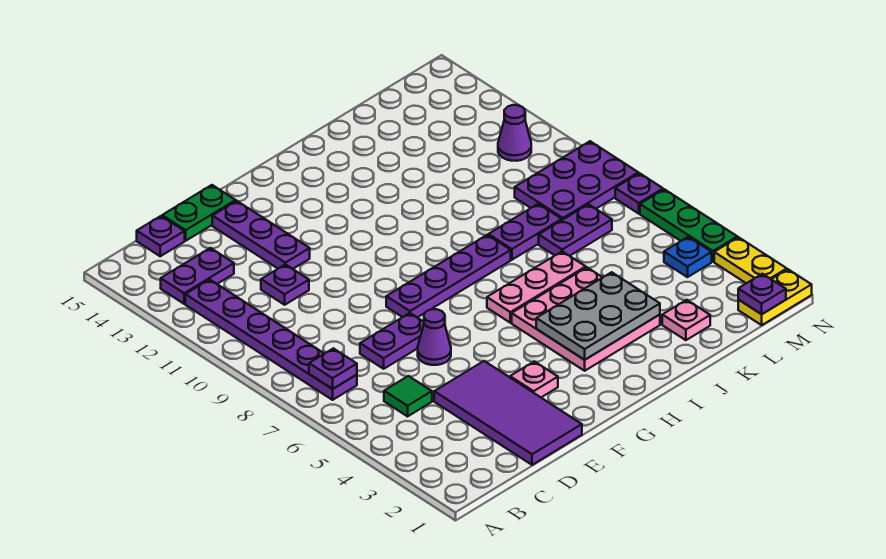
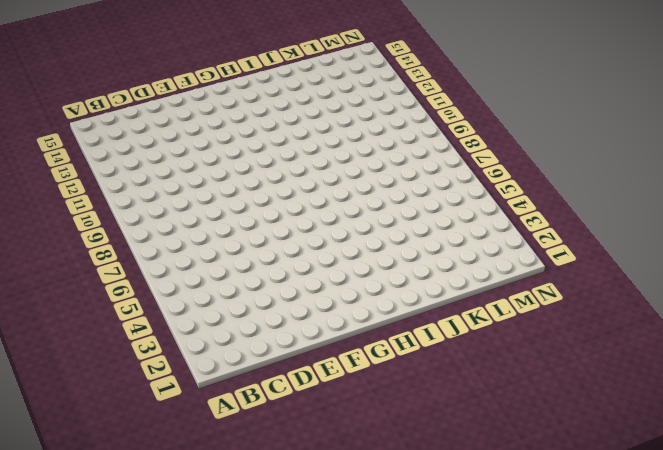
none -> purple plate B7:B12 level 1
none -> purple plate B13:C13 level 1
none -> green tile C5 level 1

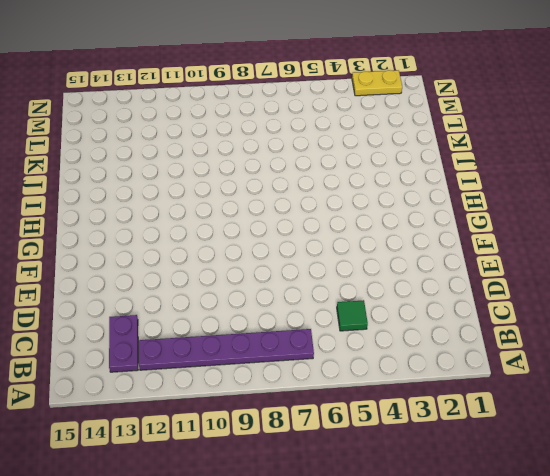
none -> purple plate C15 level 1
none -> purple tile D1:E4 level 1
none -> purple plate D7:E7 level 1

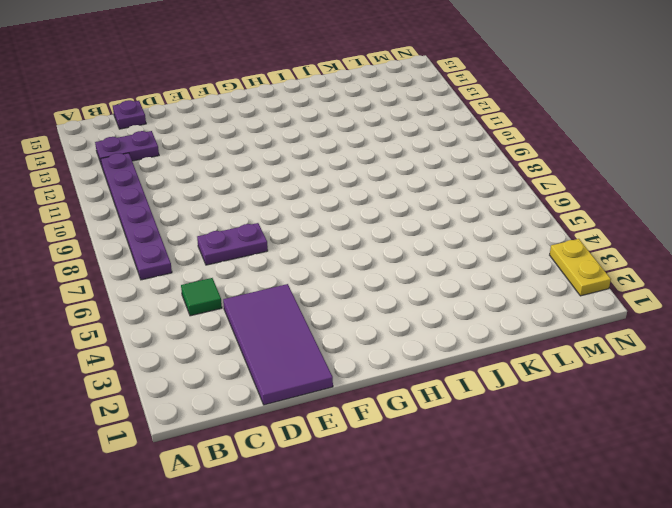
none -> purple plate D11 level 1
none -> green plate D15:E15 level 1
none -> purple cone E6 level 1

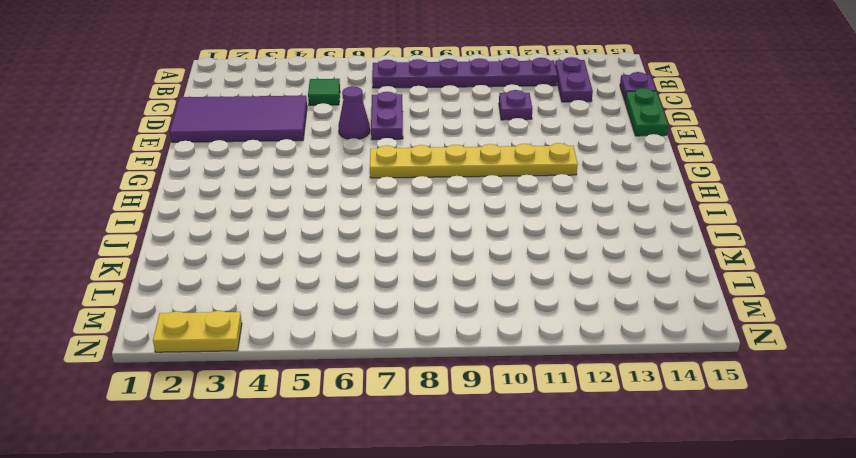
yellow plate G7:G12 level 1 -> purple plate F8:I8 level 1
none -> purple plate E12:E14 level 1
none -> pink plate F3 level 1
none -> pink plate H3:J5 level 1

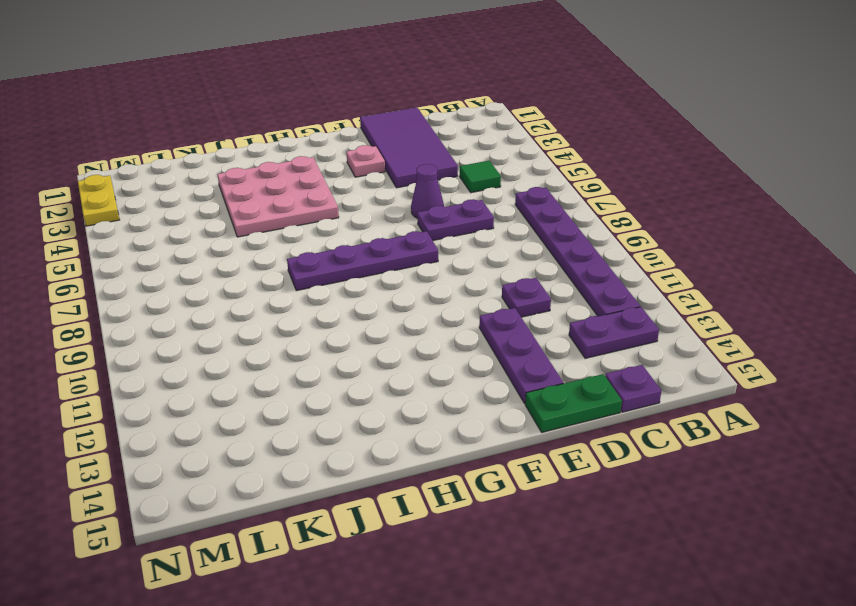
none -> pink plate H6:J6 level 1
none -> purple plate J8:K8 level 1
none -> pink plate K2 level 1

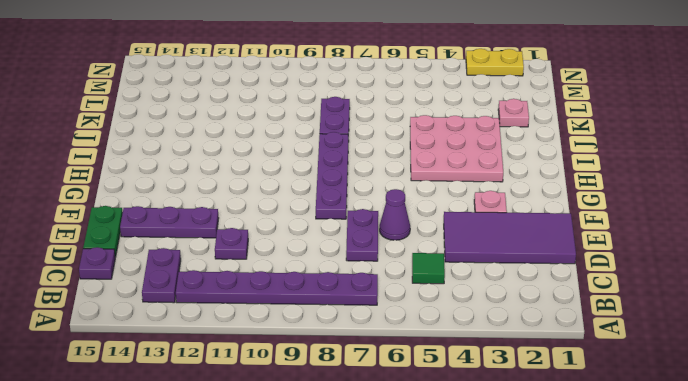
none -> pink plate H6:J6 level 1
none -> purple plate K7:L7 level 1
none -> purple plate L8:N9 level 1

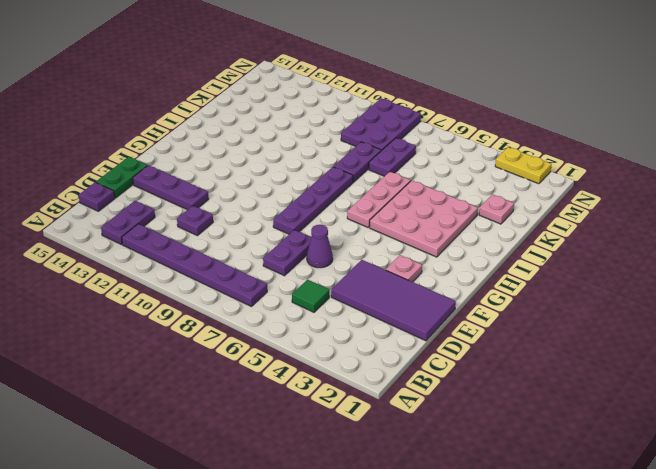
none -> yellow plate M1:N1 level 1
none -> blue plate M4 level 1
none -> purple cone M11 level 1

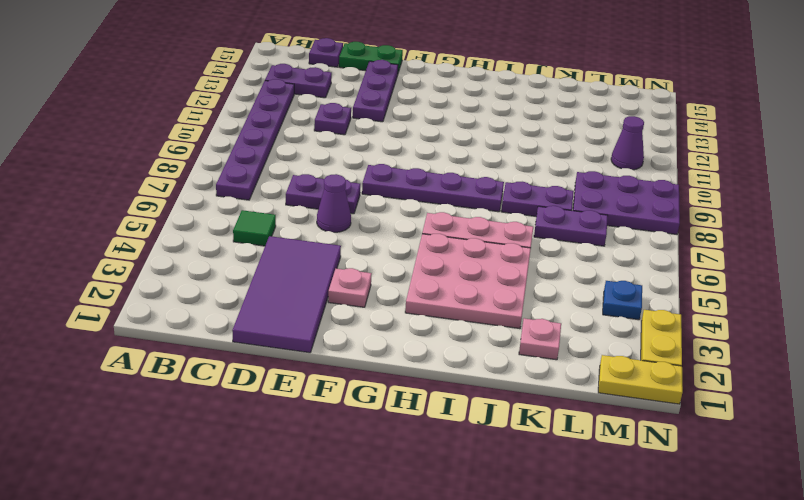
none -> green plate N4:N6 level 1
none -> purple plate N7 level 1
none -> purple plate B7 level 2

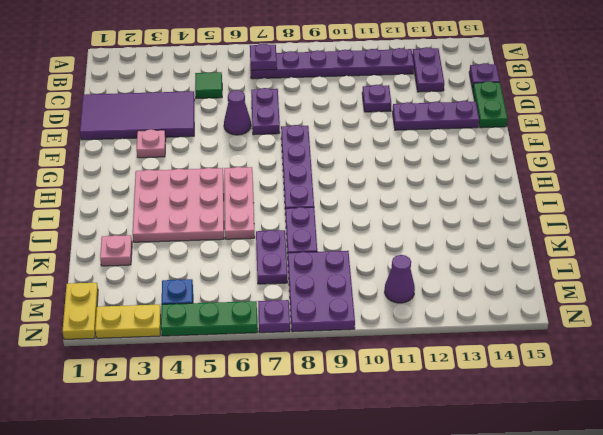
none -> grey plate H3:J4 level 2
none -> purple plate M1 level 2

